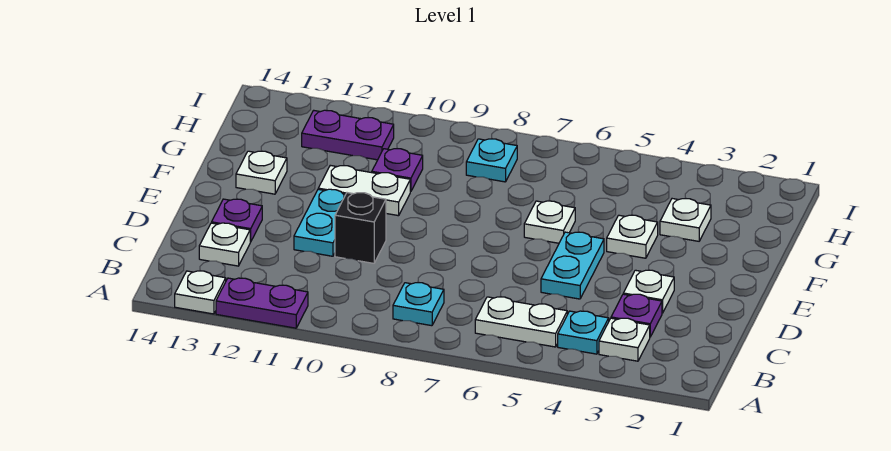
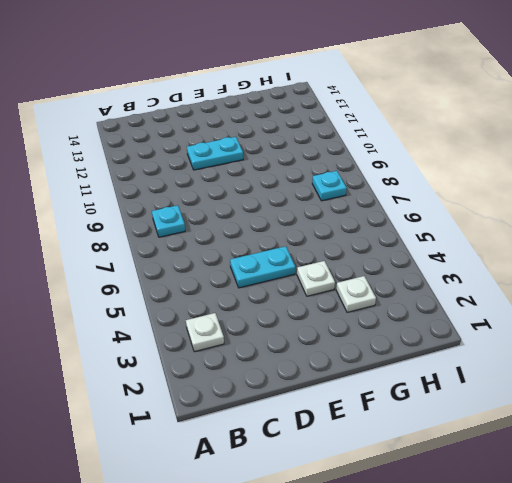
none -> purple plate A11:A12 level 1
none -> white plate A13 level 1
none -> cyan plate B4 level 1

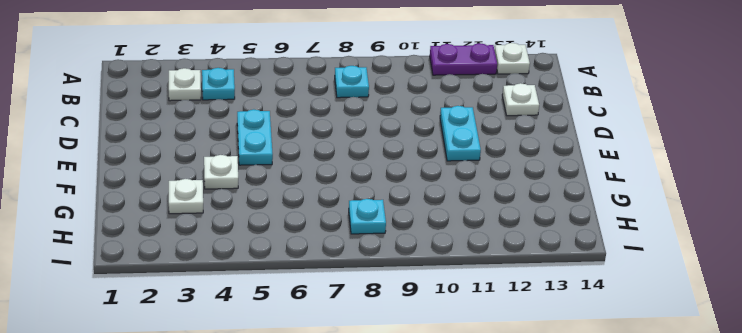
none -> white plate B5:B6 level 1
none -> purple plate C3 level 1
none -> white plate D3 level 1

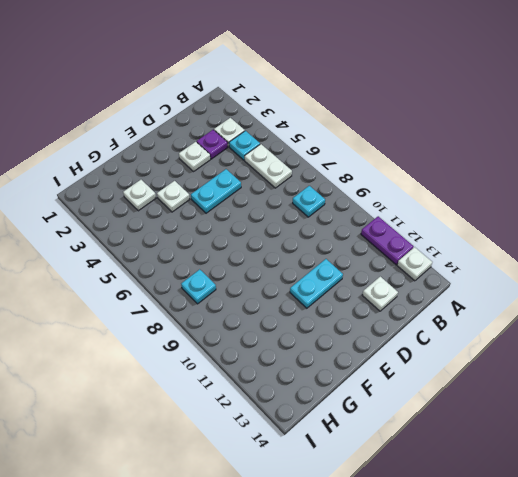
none -> black brick D10 level 1
none -> purple plate D13 level 1
none -> white plate F6 level 1

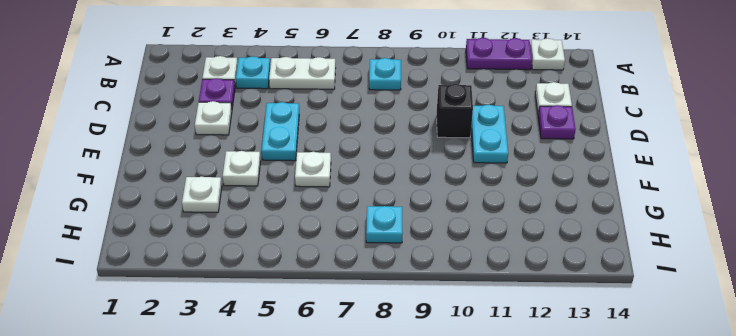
none -> white plate F10:F11 level 1
none -> white plate F13 level 1
none -> purple plate G10 level 1

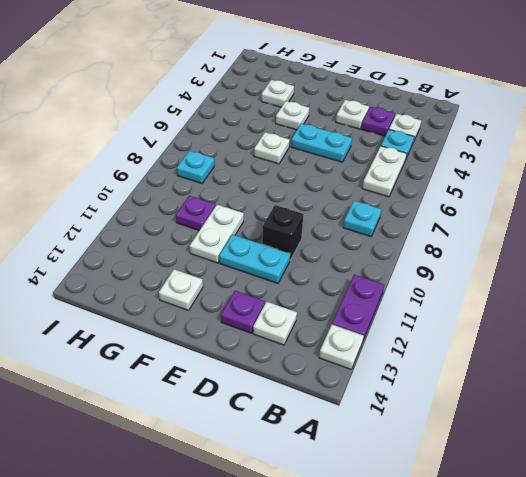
none -> purple plate H11:H12 level 1

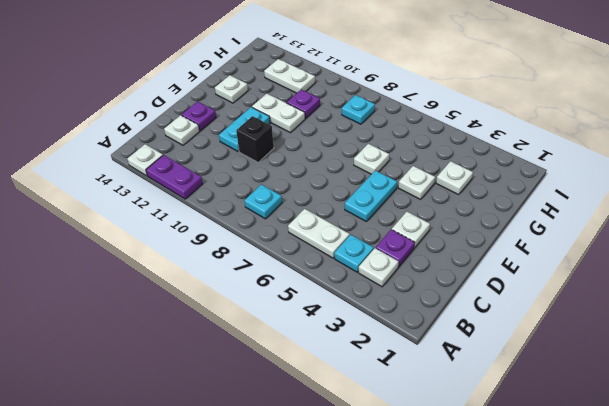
white plate H11:H12 level 1 -> purple plate H11:H12 level 1

